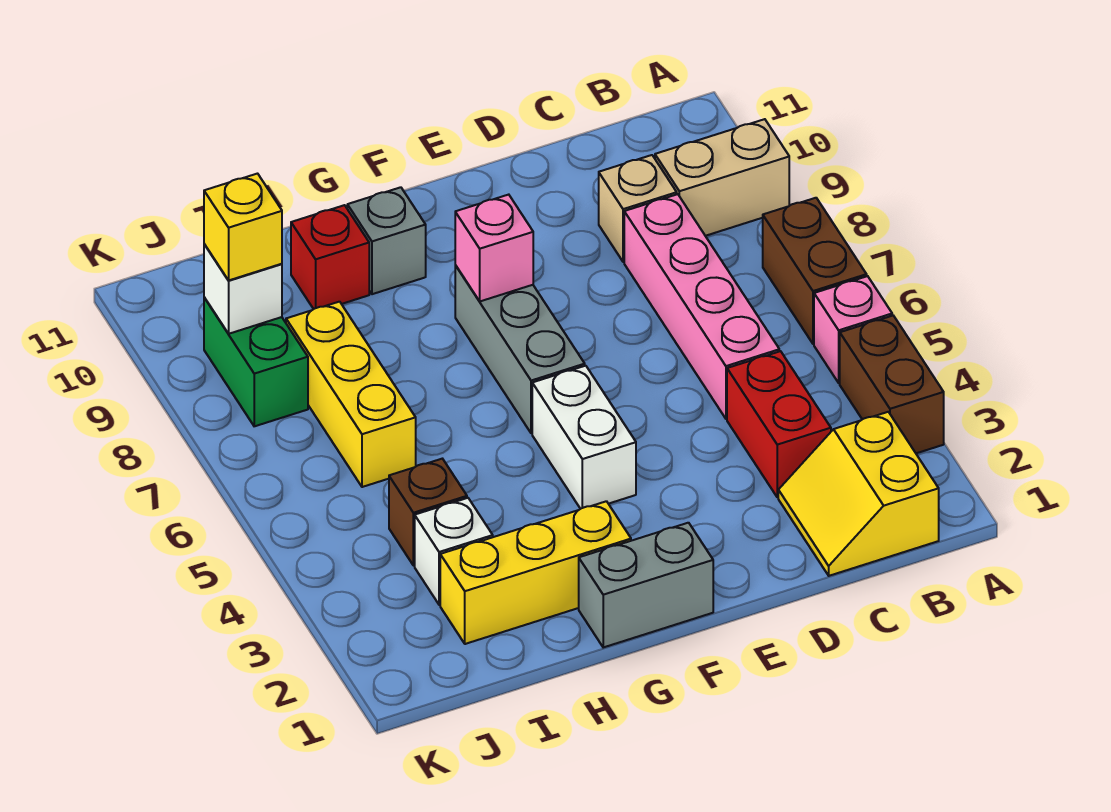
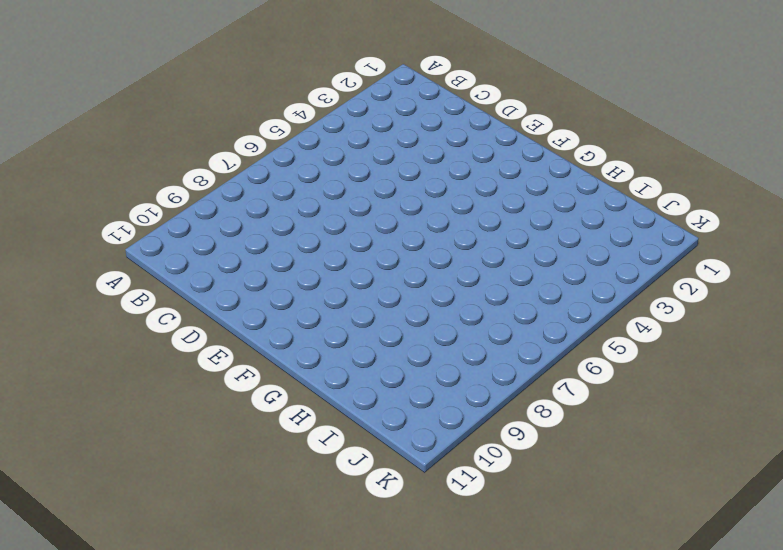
none -> brown brick A3:A4 level 1
none -> pink brick A5 level 1
none -> brown brick A6:A7 level 1

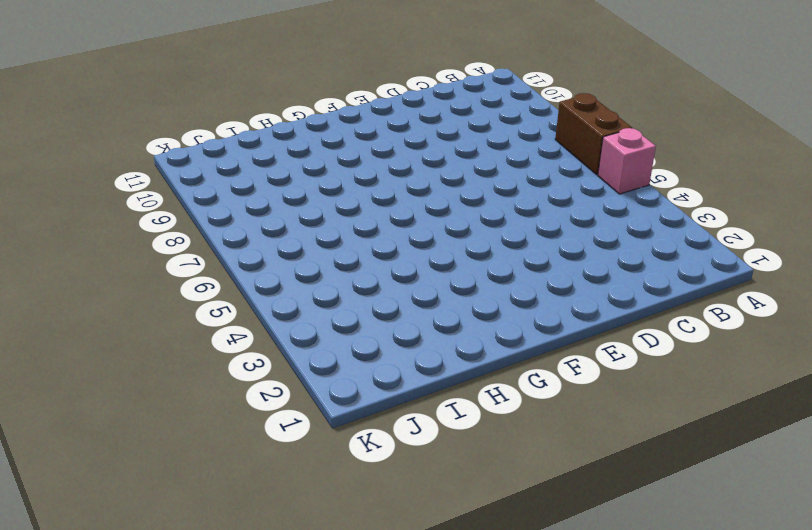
none -> brown brick A3:A4 level 1
none -> tan brick A9:B9 level 1
none -> yellow slope B1:C2 level 1 top B

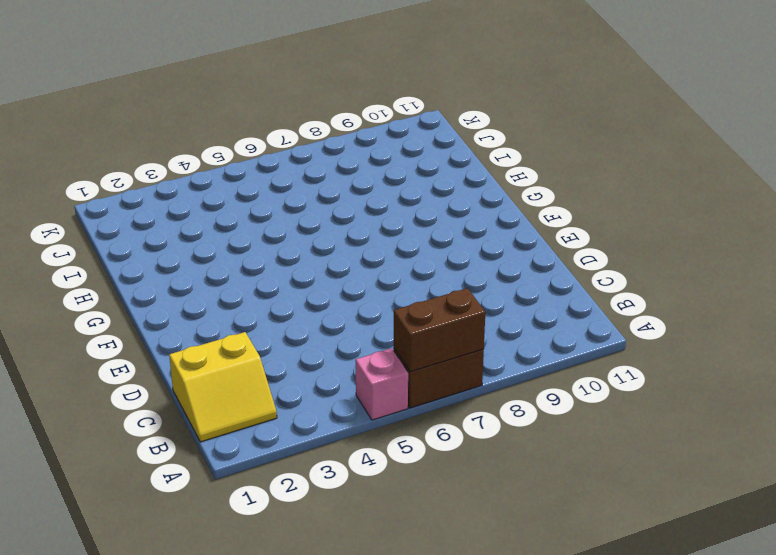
brown brick A6:A7 level 2 -> brown brick A3:A4 level 1
yellow slope B1:C2 level 1 top C -> yellow slope B1:C2 level 1 top B
none -> tan brick A9:B9 level 1
none -> red brick C3:C4 level 1
none -> pink brick C5:C8 level 1

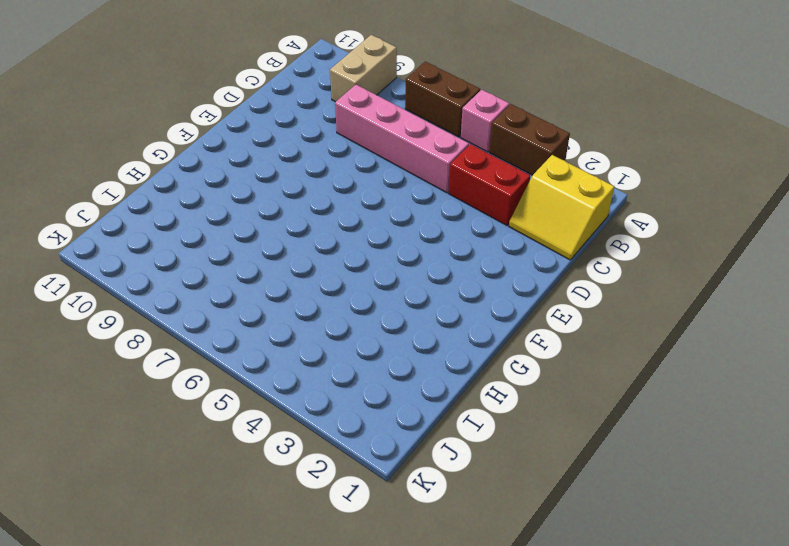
none -> tan brick C9 level 1
none -> grey brick F1:G1 level 1
none -> white brick F4:F5 level 1

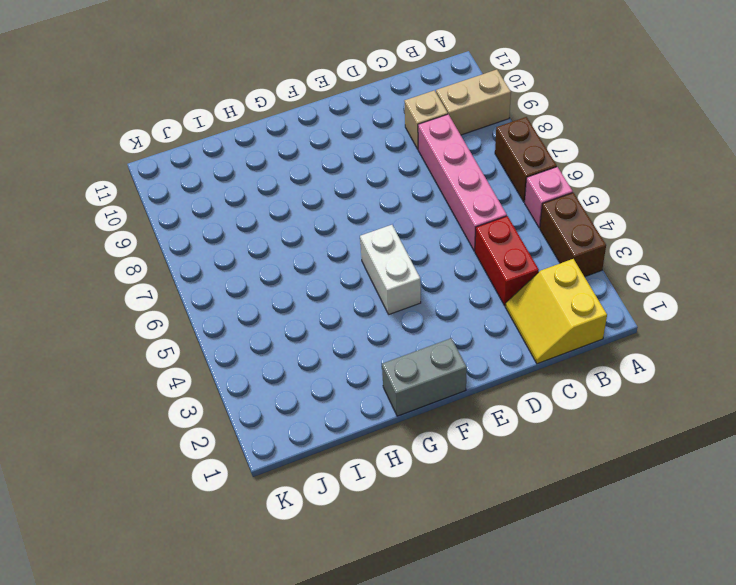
none -> grey brick F6:F8 level 1
none -> yellow brick G2:I2 level 1
none -> grey brick G10 level 1

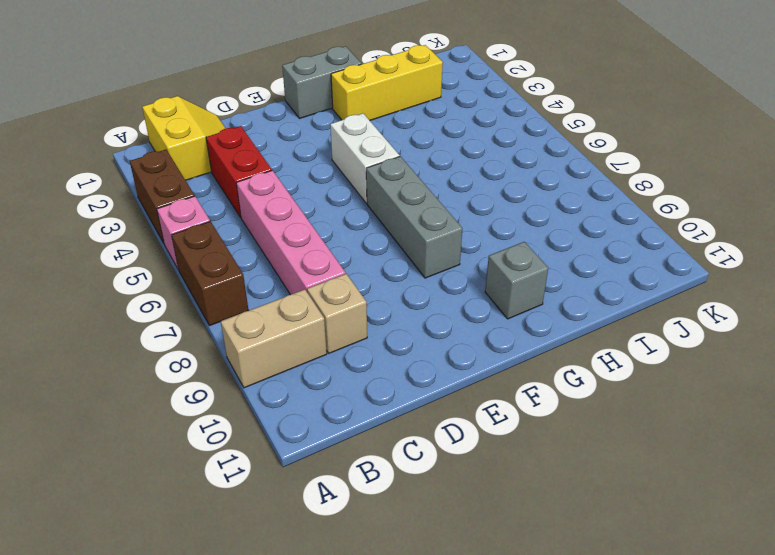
none -> red brick H10 level 1
none -> white brick I3 level 1
none -> brown brick I4 level 1

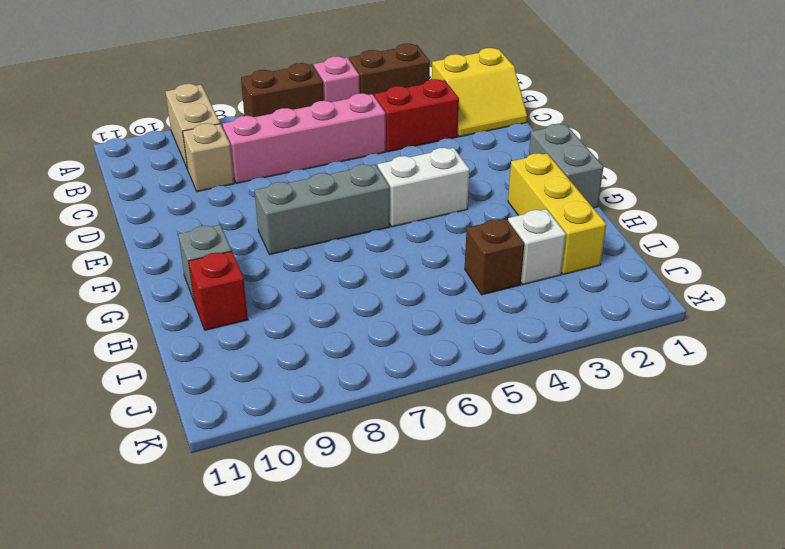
none -> yellow brick I6:I8 level 1
none -> green brick J8:J9 level 1
none -> pink brick F8 level 2

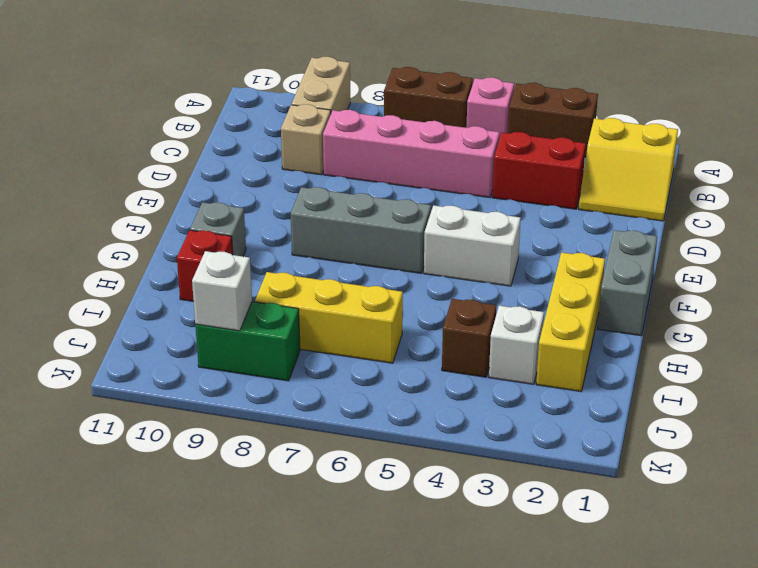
none -> pink brick F8 level 2
none -> yellow brick J9 level 3

